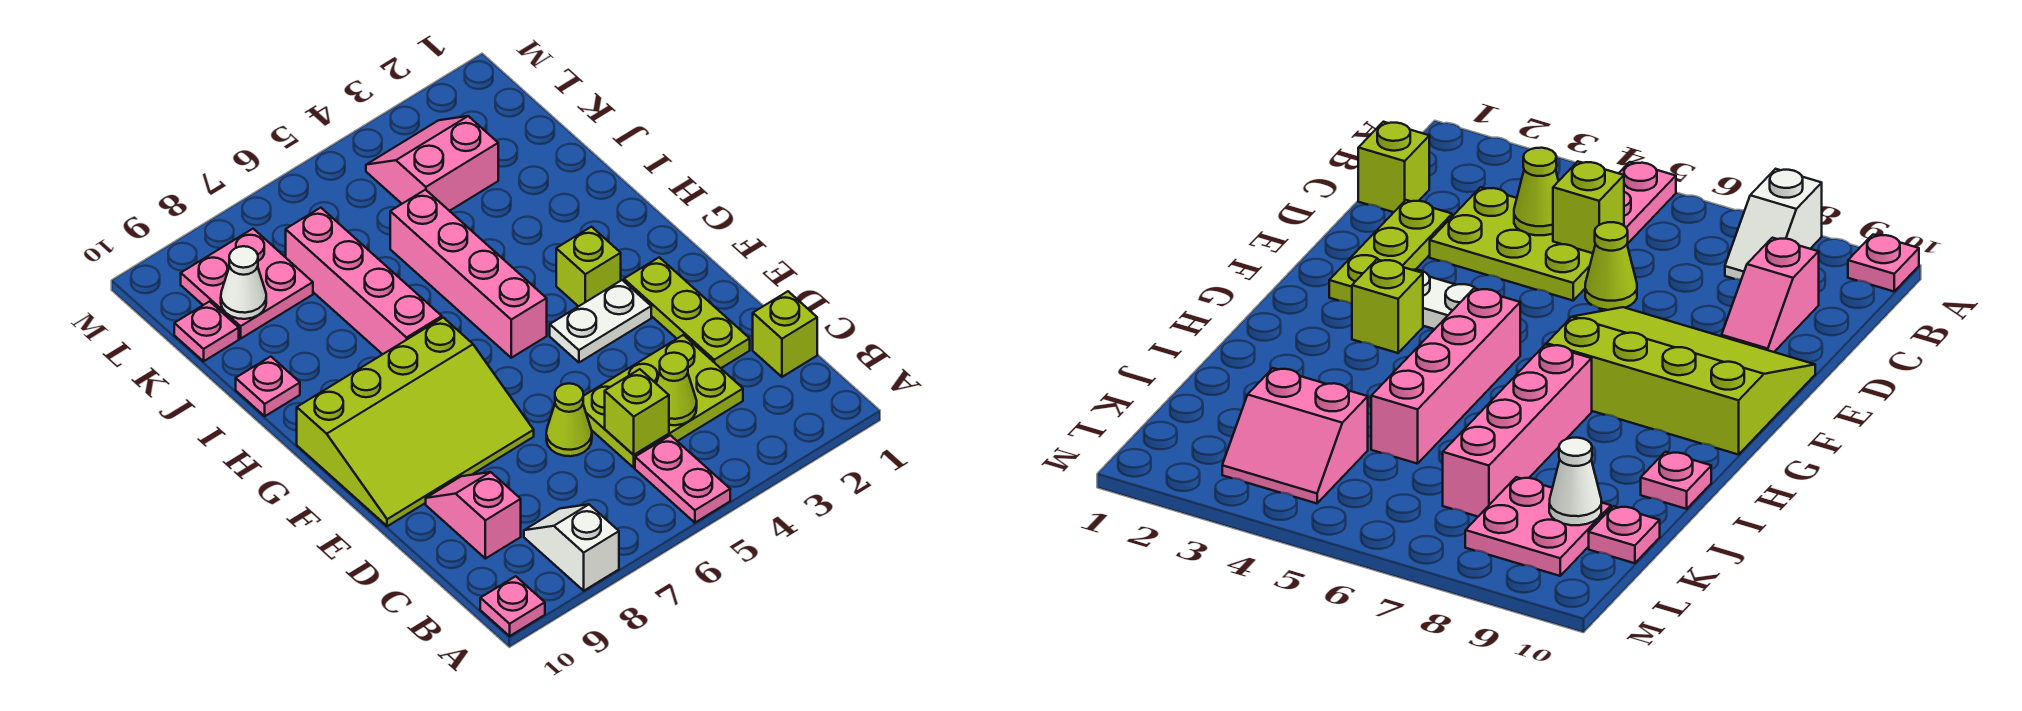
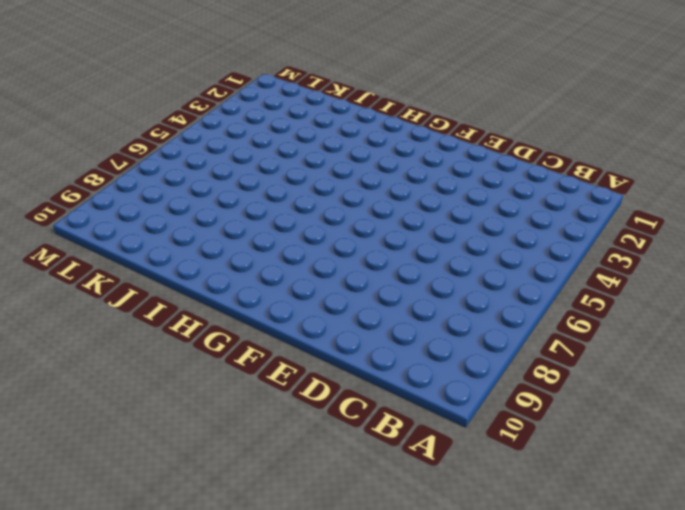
none -> pink plate A5:B5 level 1
none -> white slope A8:B8 level 1 top A
none -> pink plate A10 level 1

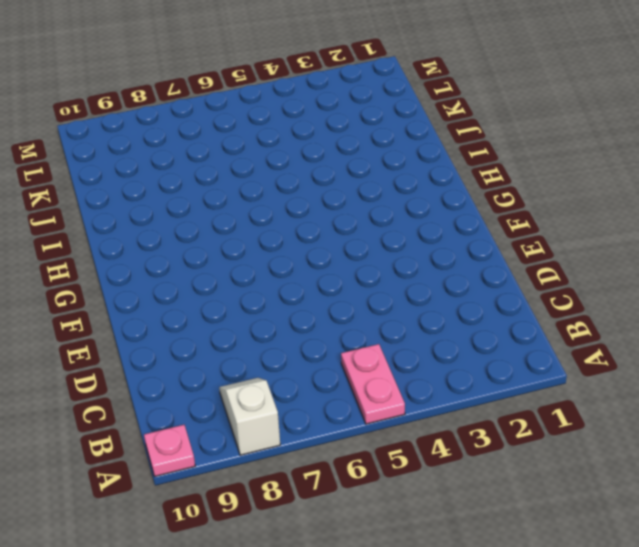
none -> lime brick C1 level 1
none -> lime plate C3:D5 level 1
none -> pink slope C9:D9 level 1 top C

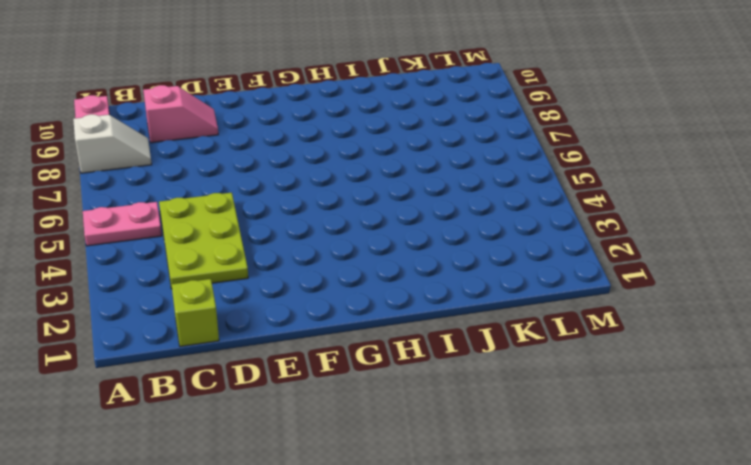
none -> lime plate D2:F2 level 1
none -> lime cone D6 level 1
none -> lime slope E7:G10 level 1 top G

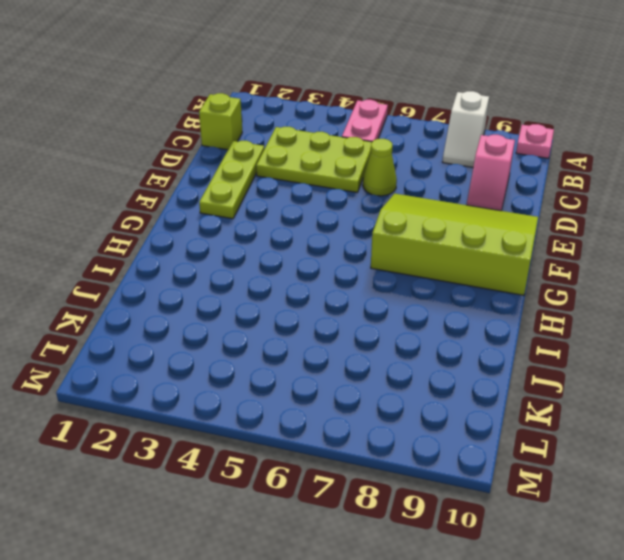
none -> white plate F3:F4 level 1
none -> lime brick G3 level 1
none -> pink brick G5:J5 level 1

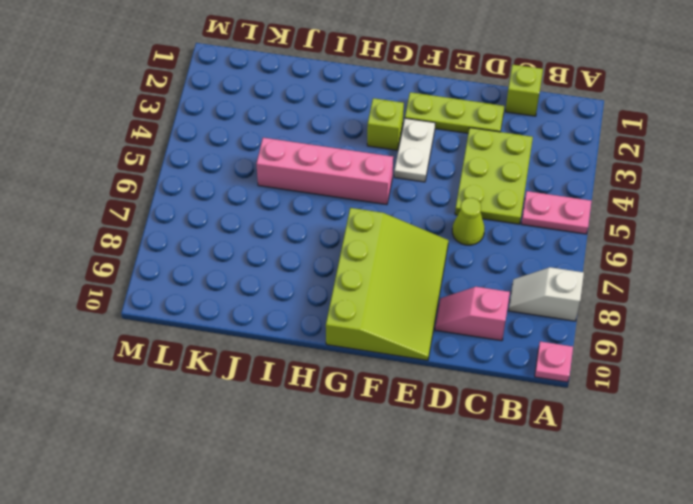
none -> pink brick H7:K7 level 1
none -> pink plate I10 level 1
none -> pink slope K3:L4 level 1 top K

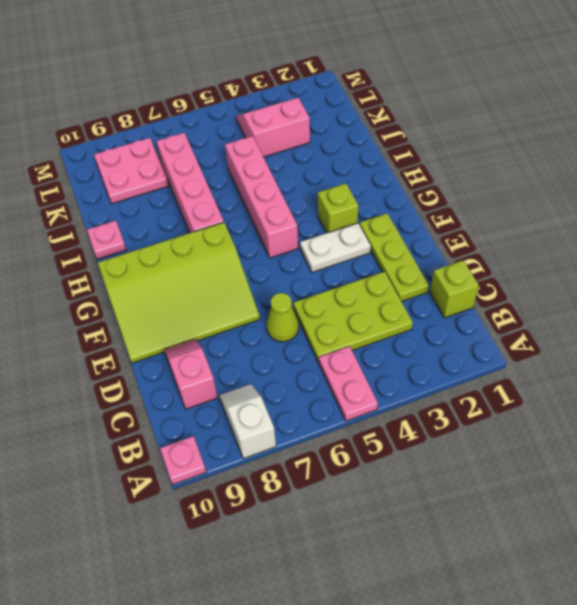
none -> pink plate K10 level 1
none -> lime cone C4 level 2
none -> lime brick C5 level 2

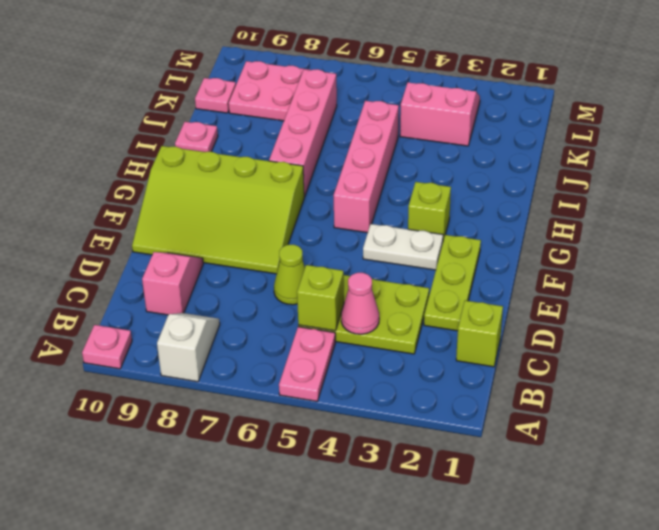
pink cone C4 level 2 -> lime cone C4 level 2
none -> white cone K9 level 2

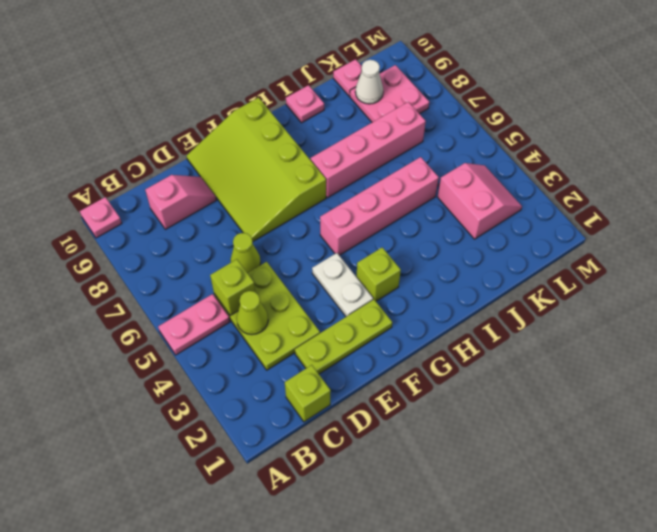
none -> white slope A8:B8 level 1 top A

